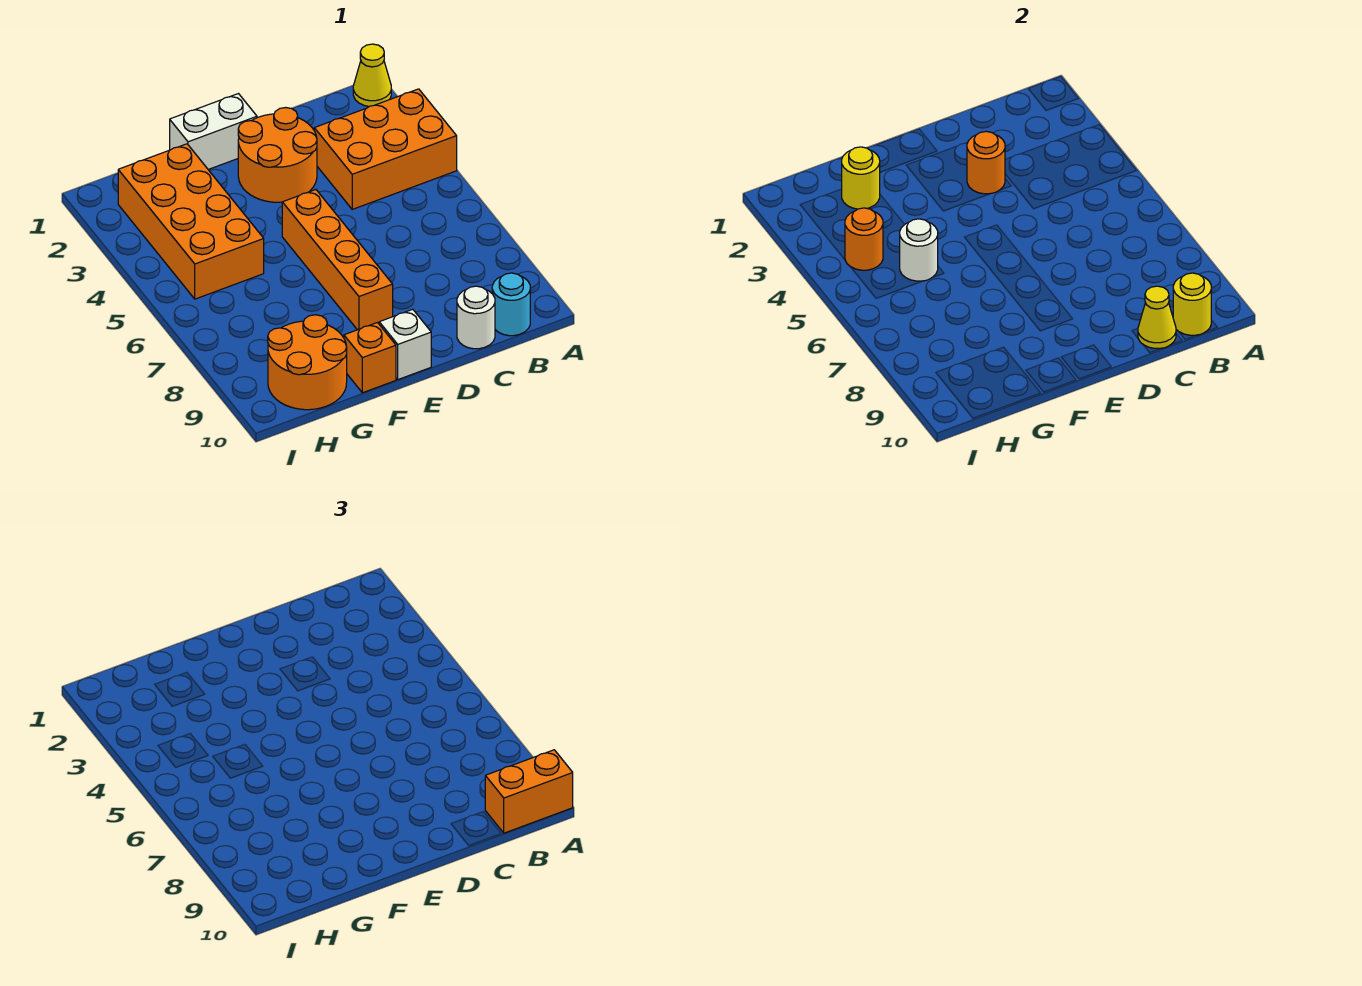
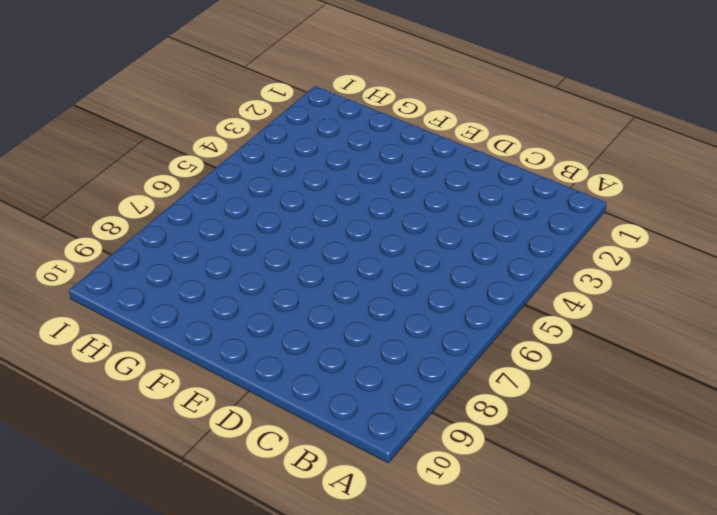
none -> yellow cone A1 level 1
none -> orange brick A3:C4 level 1
none -> cyan round brick B10 level 1

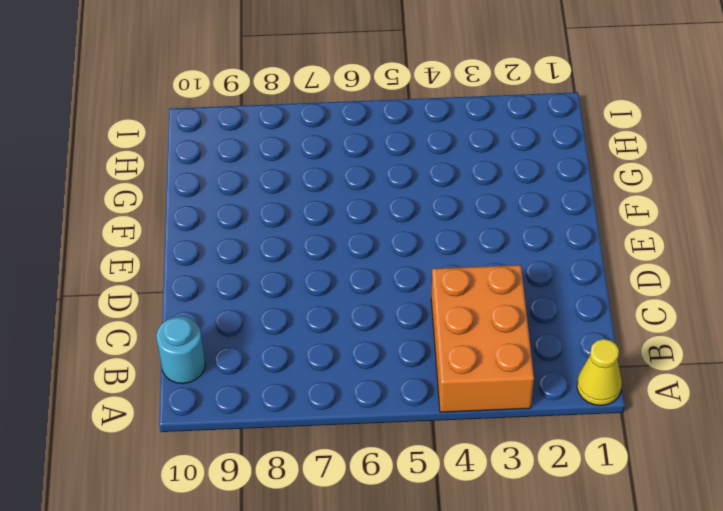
none -> white round brick C10 level 1
none -> orange round brick D2:E3 level 1
none -> white brick E1:F1 level 1

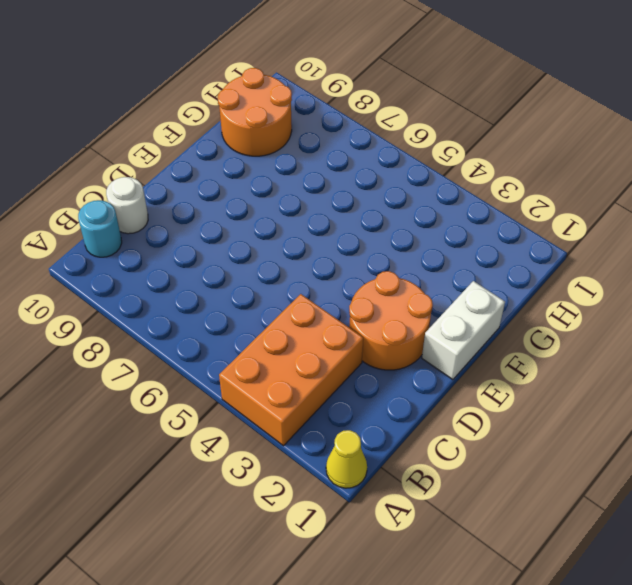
none -> orange brick E5:E8 level 1
none -> white brick E10 level 1
none -> orange brick F10 level 1

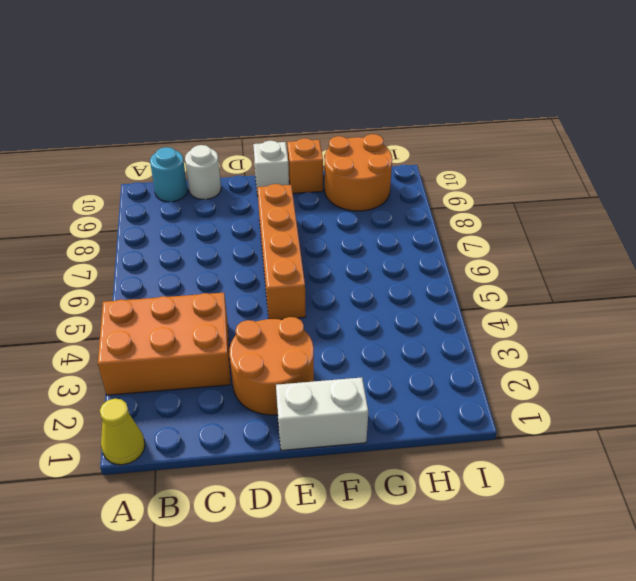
none -> orange brick G2:H5 level 1
none -> yellow round brick B10 level 2
none -> yellow cone C10 level 2

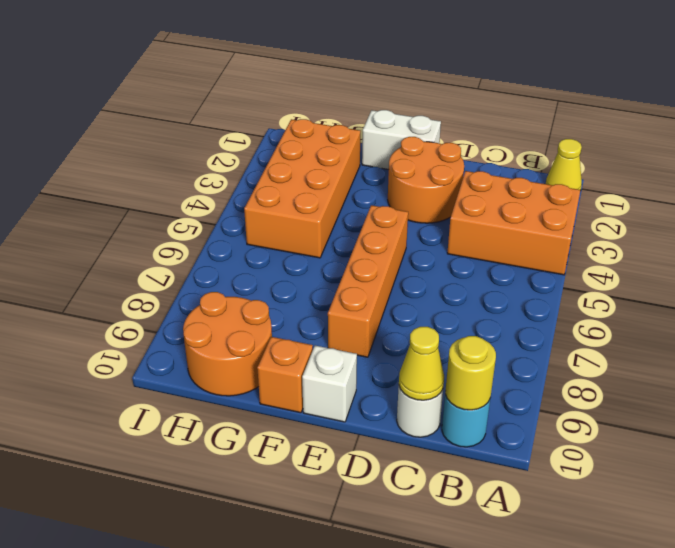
none -> orange round brick D3 level 2
none -> yellow round brick G2 level 2
none -> white round brick G5 level 2

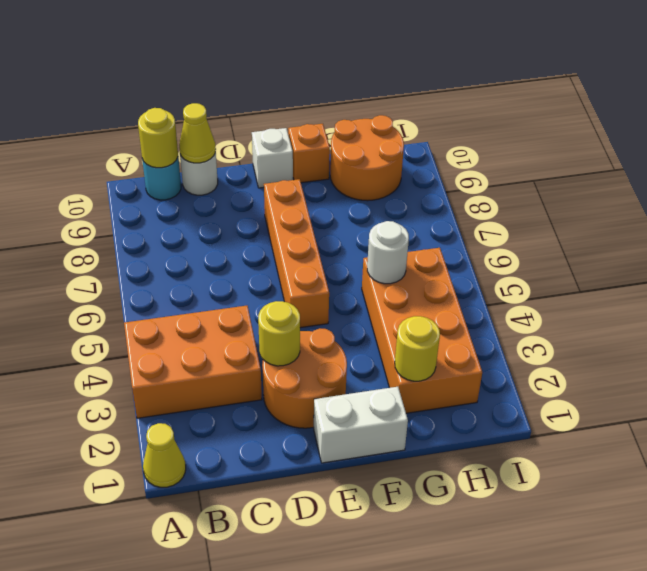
yellow round brick D3 level 2 -> orange round brick D3 level 2
none -> orange round brick H4 level 2
none -> orange brick A10:B10 level 3

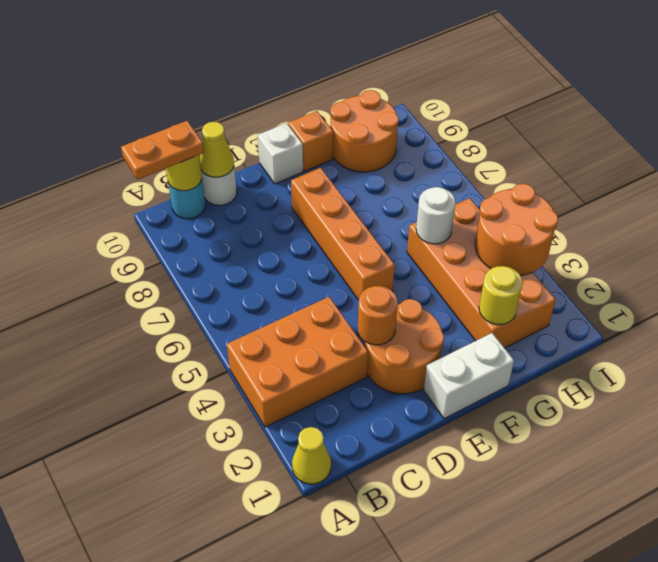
orange plate A10:B10 level 3 -> orange brick A10:B10 level 3
orange round brick H3:I4 level 2 -> orange round brick H4 level 2

